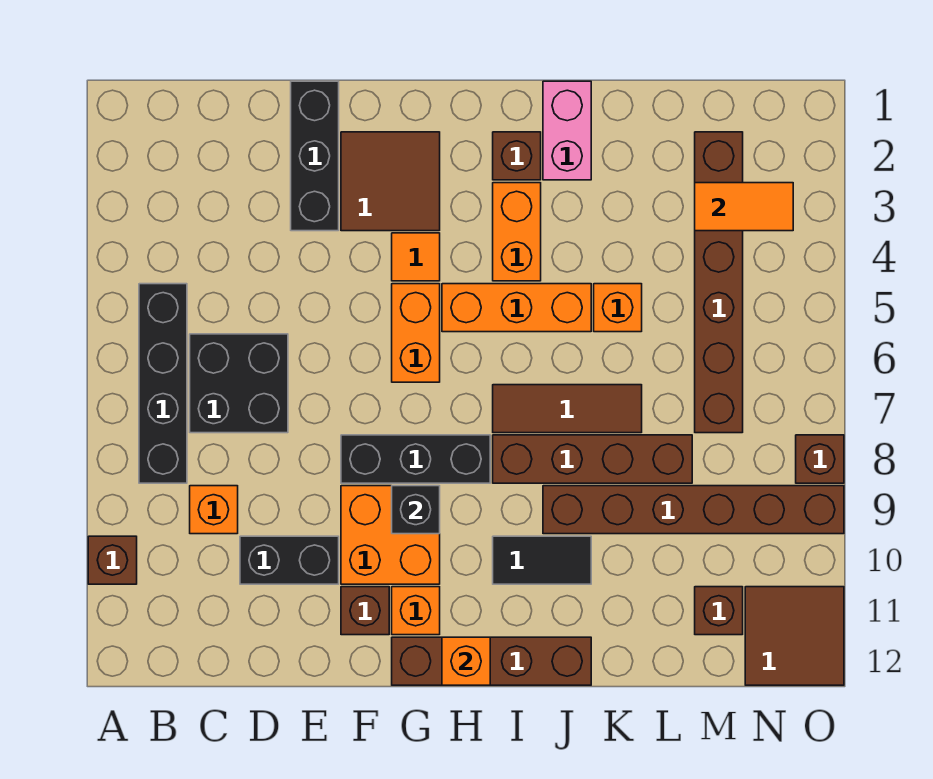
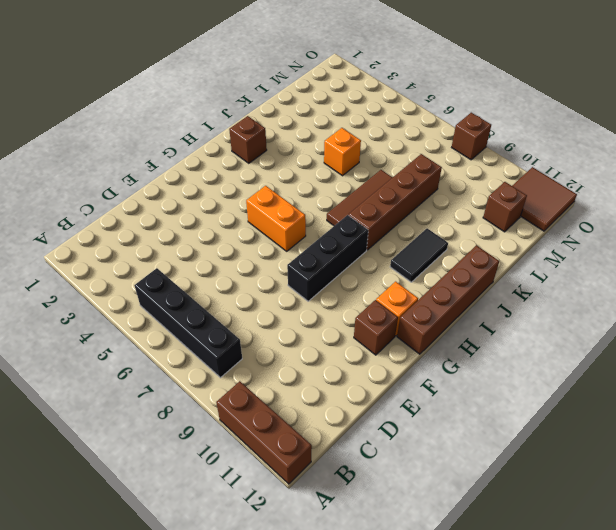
brown brick A10:A12 level 1 -> brown brick A10 level 1
none -> black brick C6:D7 level 1
none -> orange brick C9 level 1
none -> black brick D10:E10 level 1
none -> black brick E1:E3 level 1

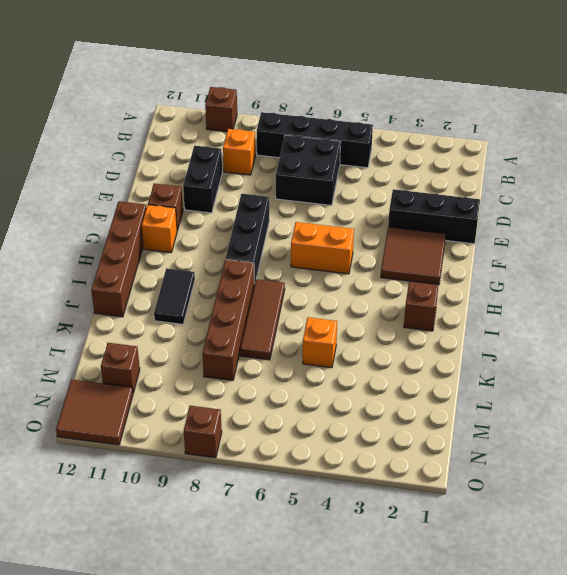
none -> orange brick F9:G10 level 1
none -> orange tile G4 level 1
none -> orange brick H5:J5 level 1
none -> orange brick I3:I4 level 1

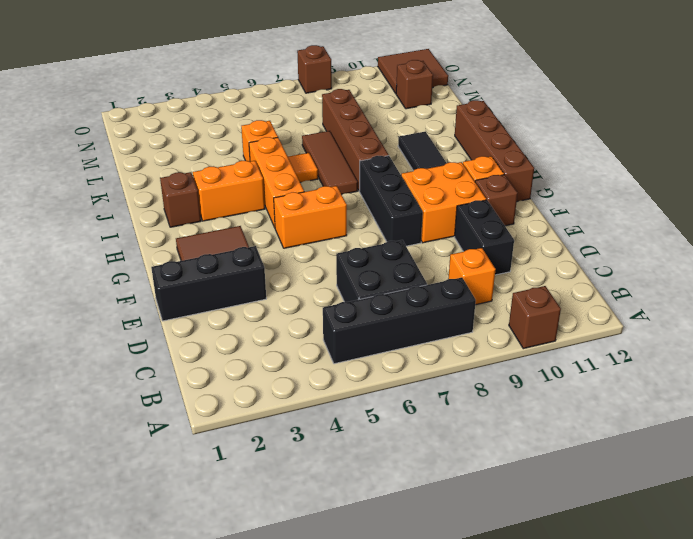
orange tile J6 level 1 -> orange tile G4 level 1
none -> pink brick J1:J2 level 1
none -> brown brick J9:O9 level 1
none -> brown brick M2:M7 level 1
none -> black brick G9 level 2

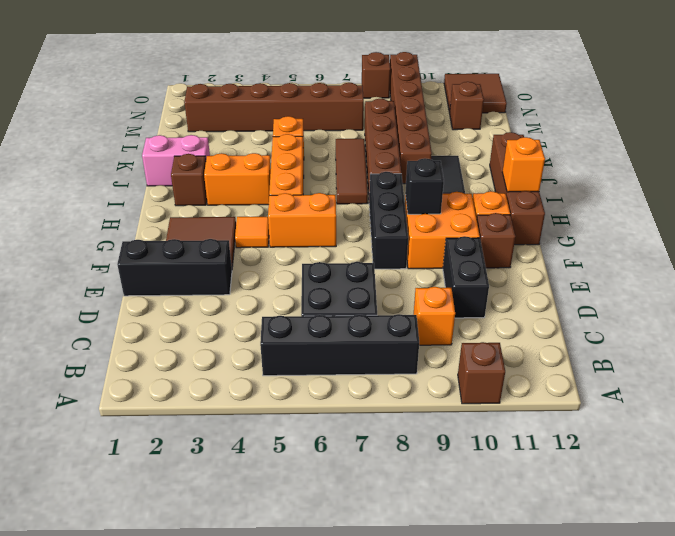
none -> orange tile M3:N3 level 2

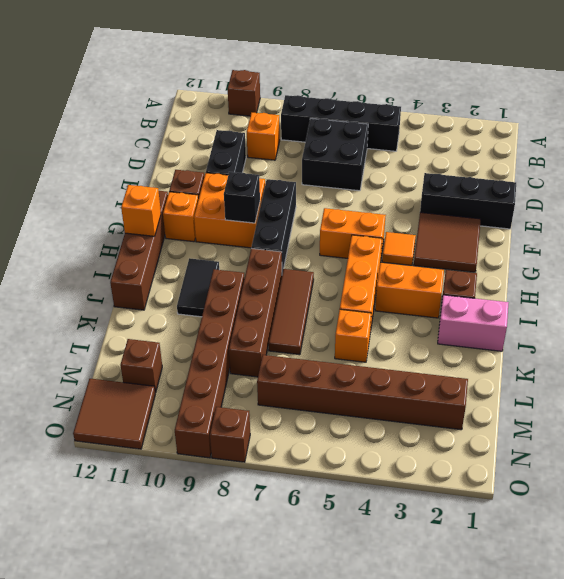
none -> orange tile M3:N3 level 2

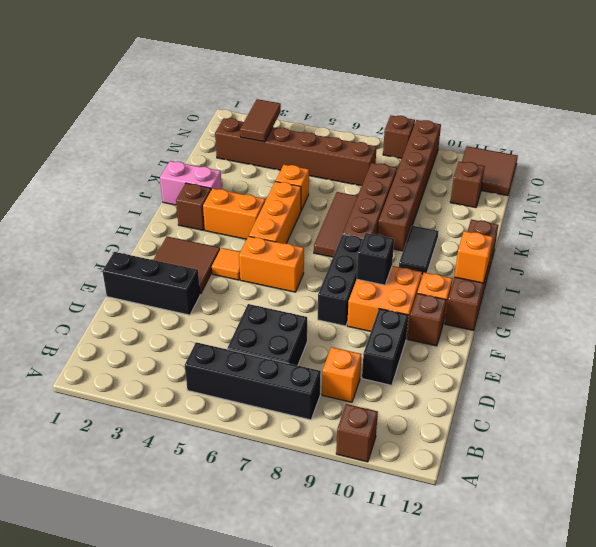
brown tile M3:N3 level 2 -> orange tile M3:N3 level 2

